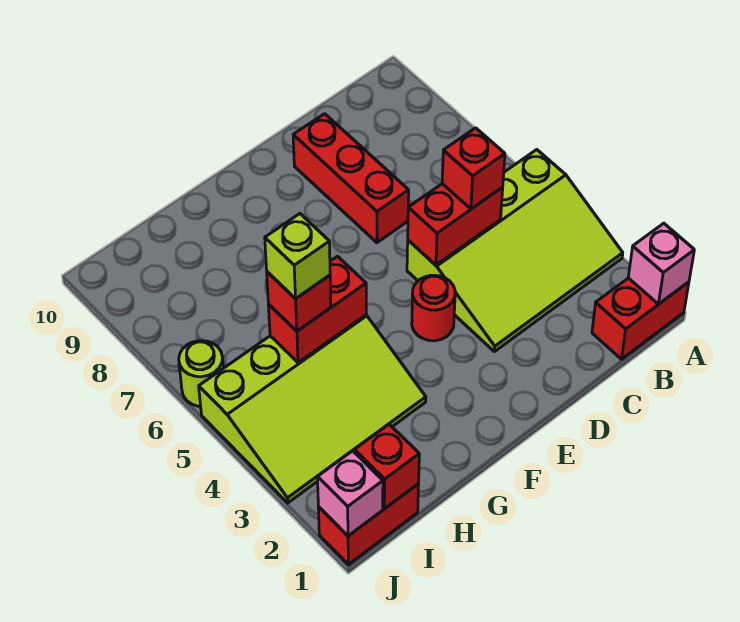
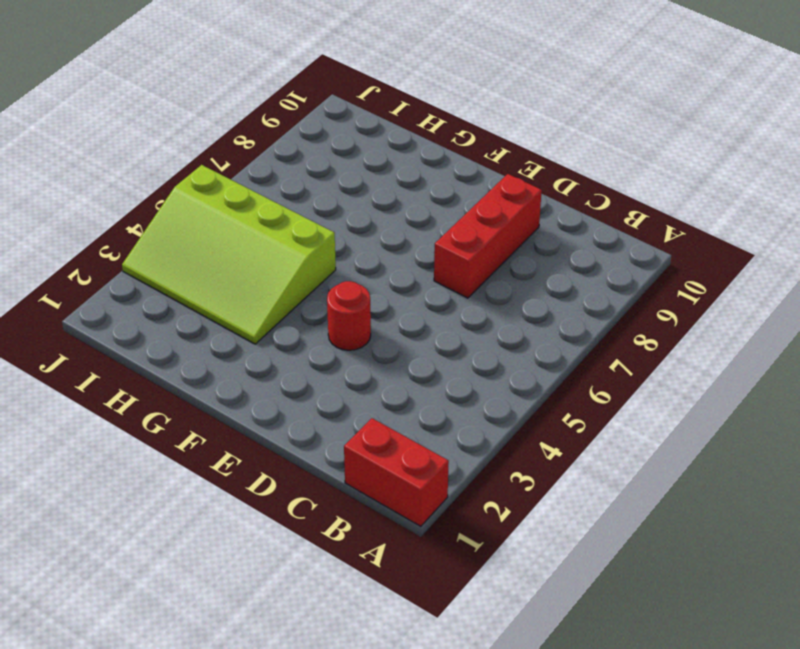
none -> lime slope A3:D5 level 1 top 5
none -> red brick I1:J1 level 1
none -> lime round brick J6 level 1

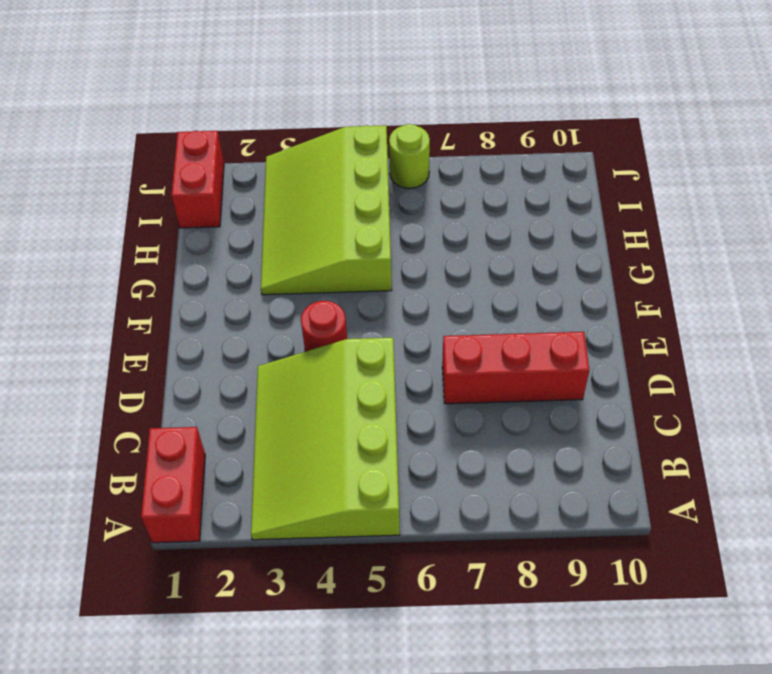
none -> pink brick A1 level 2
none -> red brick C5:D5 level 2
none -> red brick G5:H5 level 2

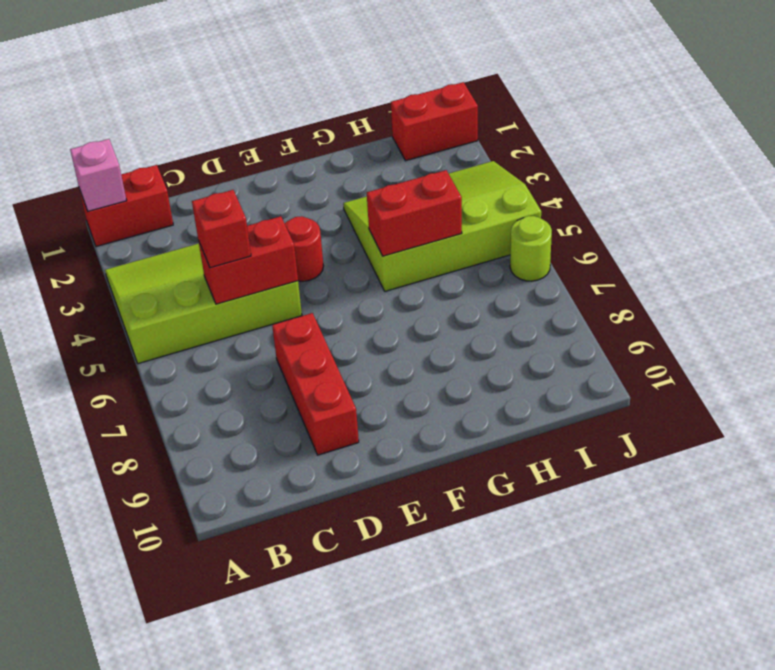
none -> red brick I1 level 2
none -> pink brick J1 level 2
none -> red brick H5 level 3

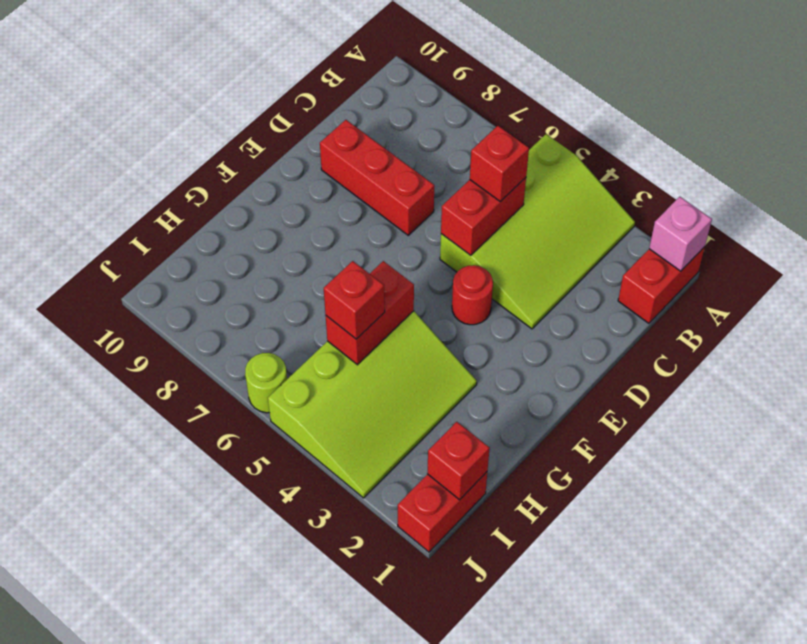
none -> pink brick J1 level 2
none -> lime brick H5 level 4

